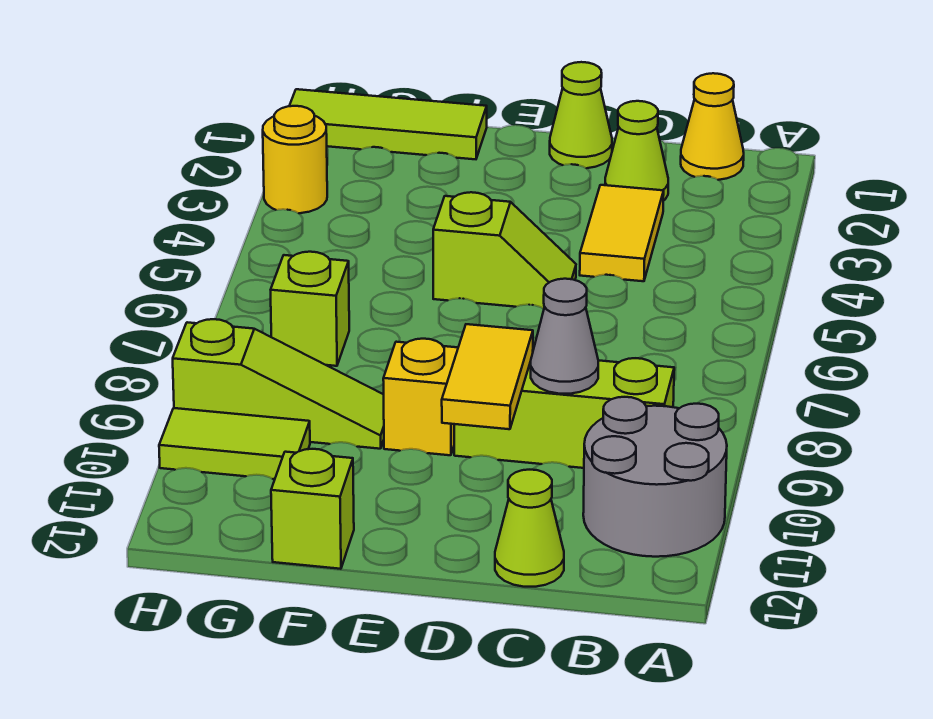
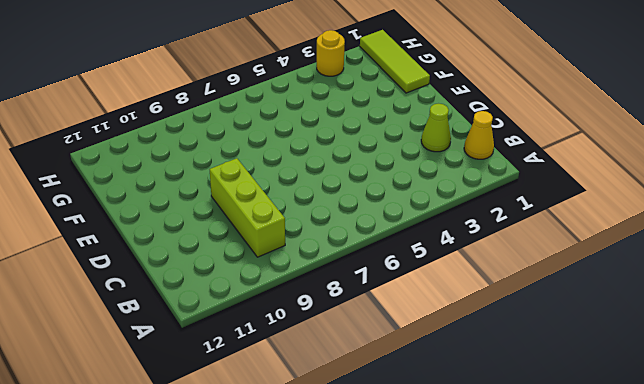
none -> grey round brick A10:B11 level 1
none -> yellow tile C3:C4 level 1
none -> lime cone C12 level 1

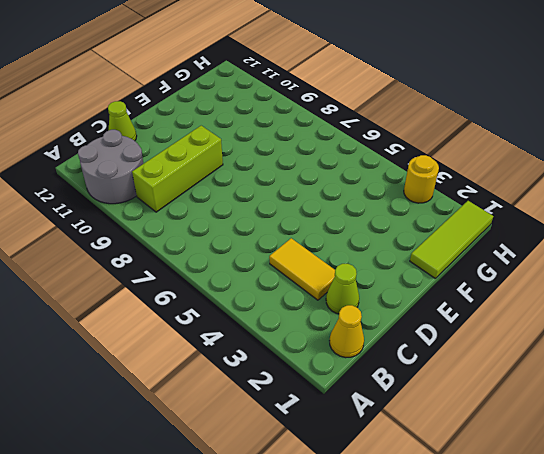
none -> lime cone D1 level 1
none -> lime slope D5:E5 level 1 top E
none -> yellow brick E9 level 1

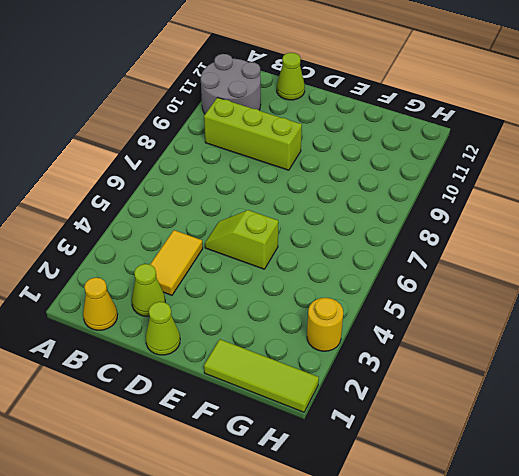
none -> yellow brick E9 level 1
none -> lime slope F9:H9 level 1 top H
none -> lime brick F12 level 1

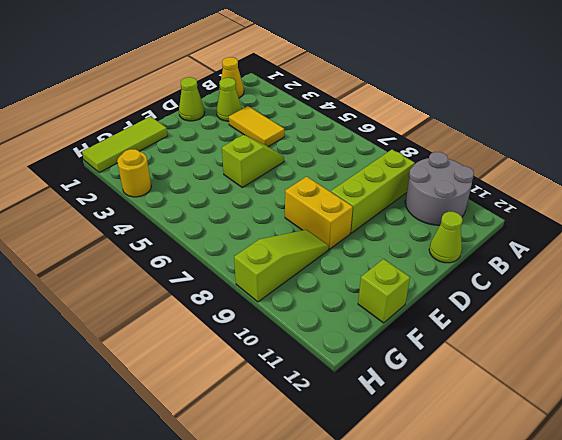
yellow brick E8:E9 level 1 -> yellow brick E9 level 1
none -> lime brick G7 level 1
none -> lime tile G10:H10 level 1
none -> grey cone C9 level 2

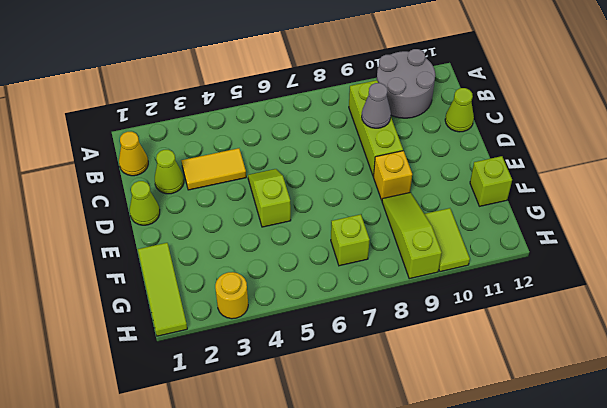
none -> yellow tile D9:D10 level 2

